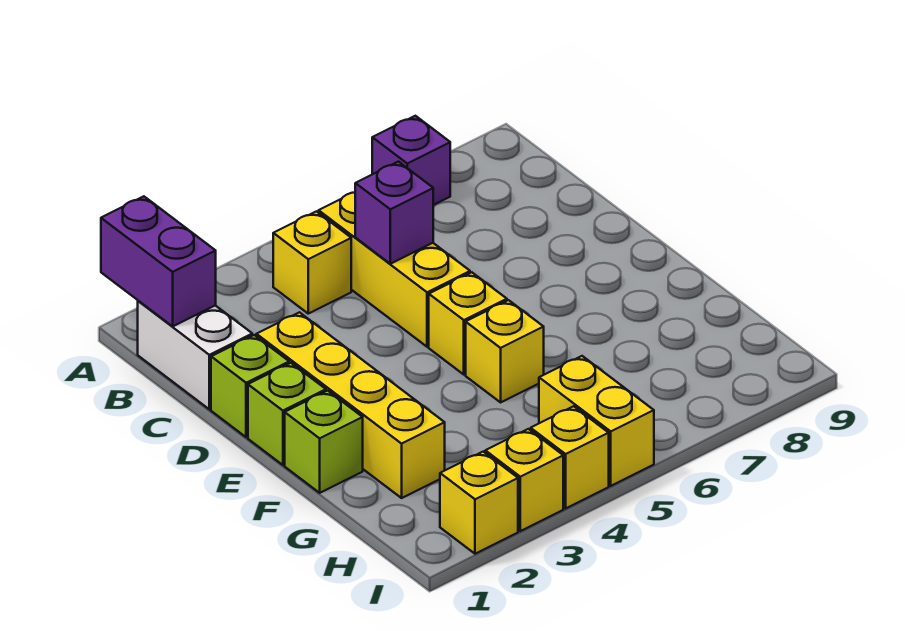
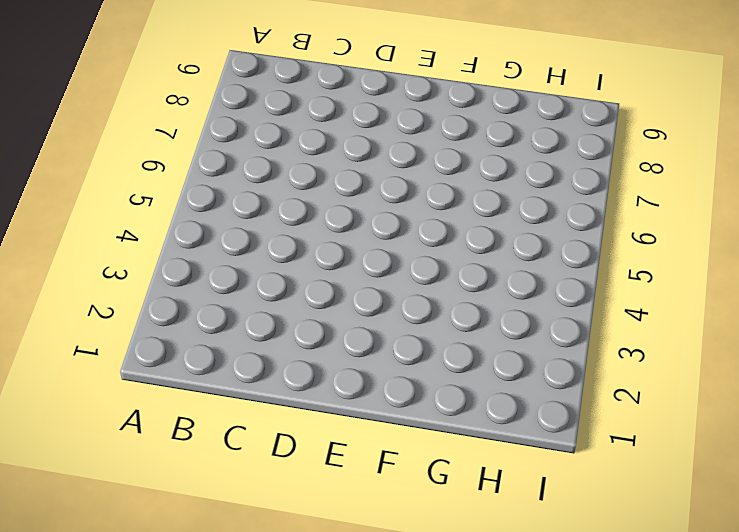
none -> purple brick A7 level 1
none -> white brick B1:C1 level 1
none -> yellow brick B4 level 1

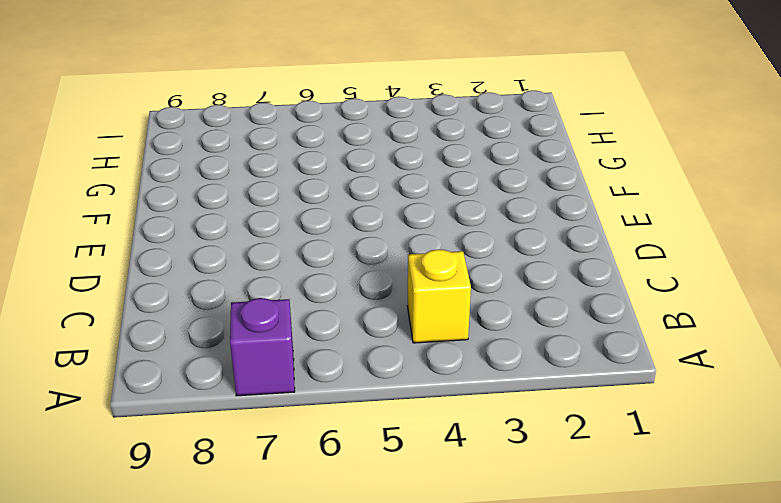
none -> white brick B1:C1 level 1
none -> yellow brick B5:D5 level 1
none -> lime brick D1 level 1

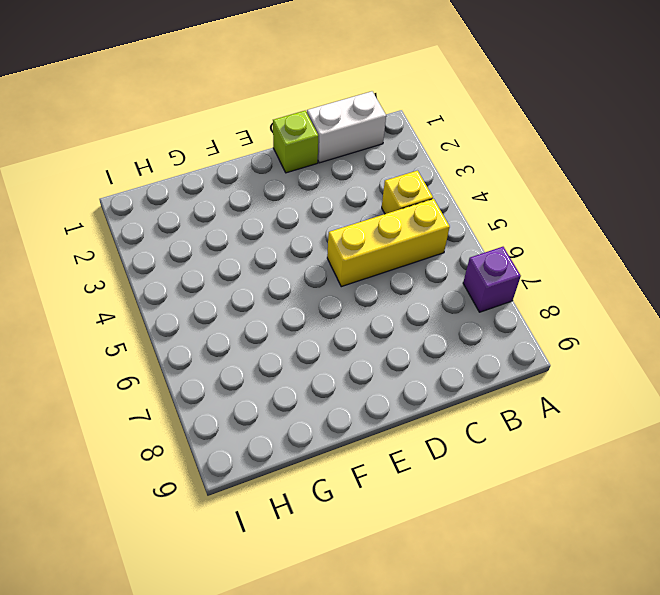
none -> yellow brick D2:G2 level 1
none -> lime brick E1 level 1
none -> yellow brick E5 level 1

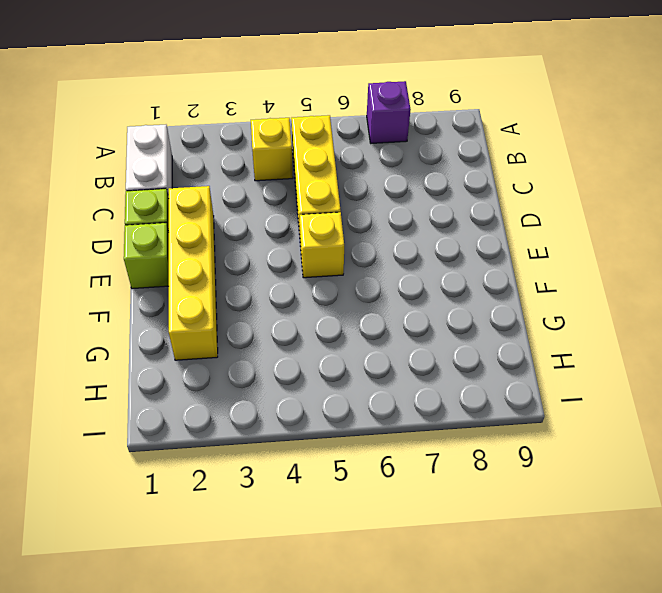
none -> lime brick F1 level 1
none -> yellow brick F5 level 1
none -> yellow brick H5:I5 level 1

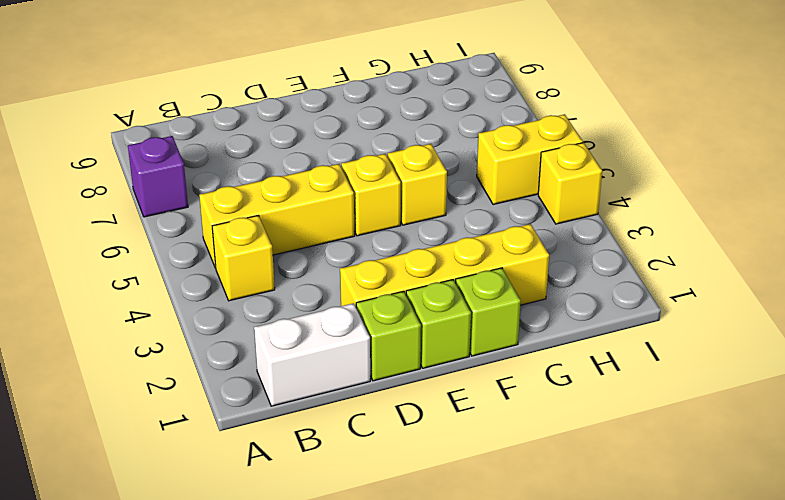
none -> yellow brick I2 level 1
none -> yellow brick I3 level 1
none -> purple brick A1:B1 level 2

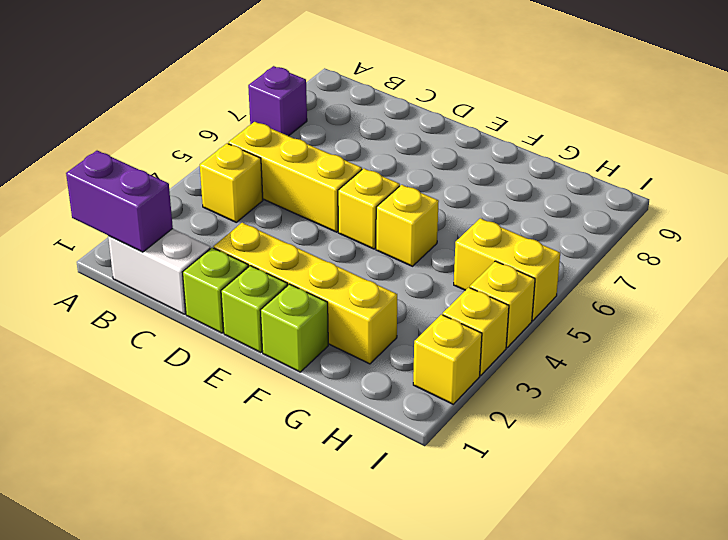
none -> purple brick C5 level 2

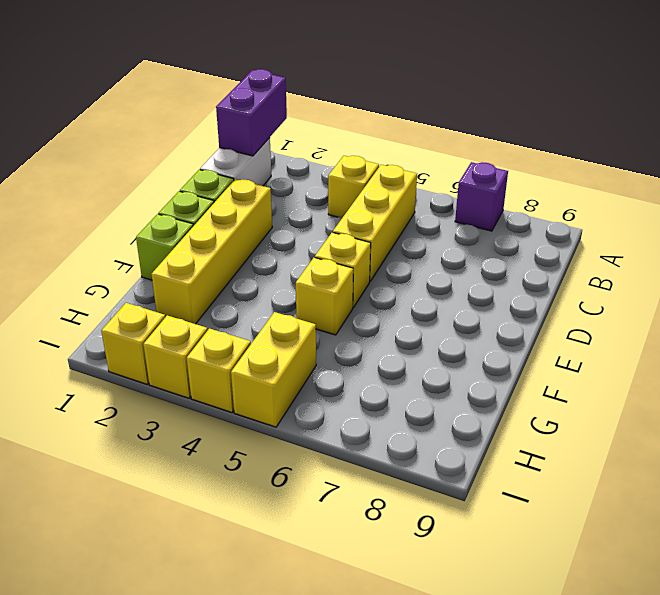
none -> purple brick C5 level 2

